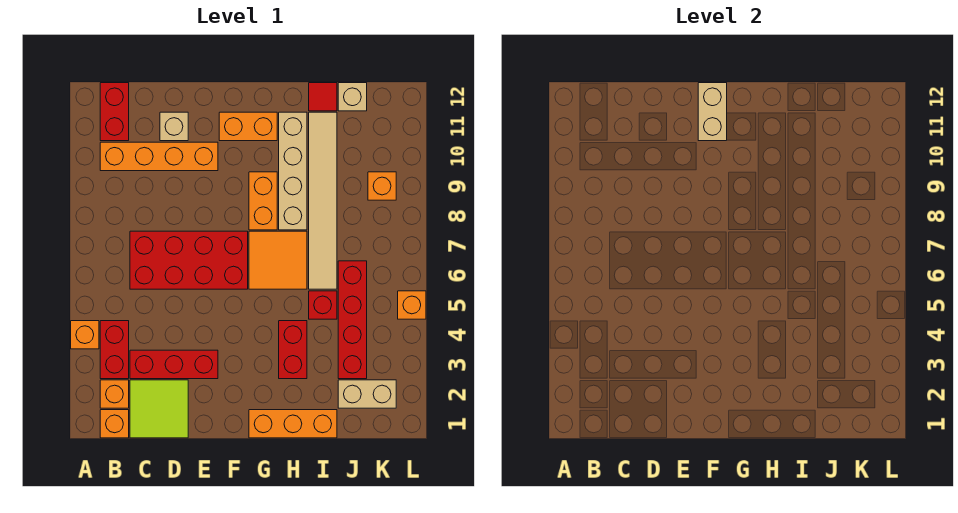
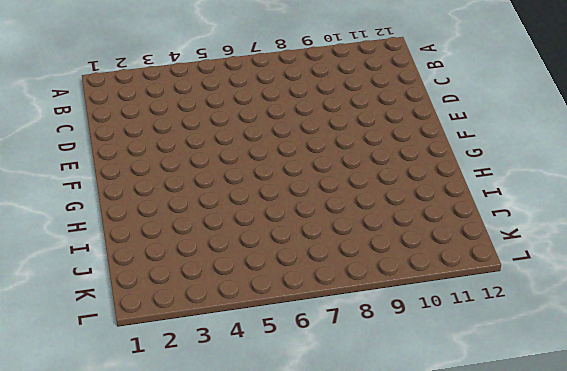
none -> orange brick A4 level 1
none -> orange brick B1 level 1
none -> orange brick B2 level 1

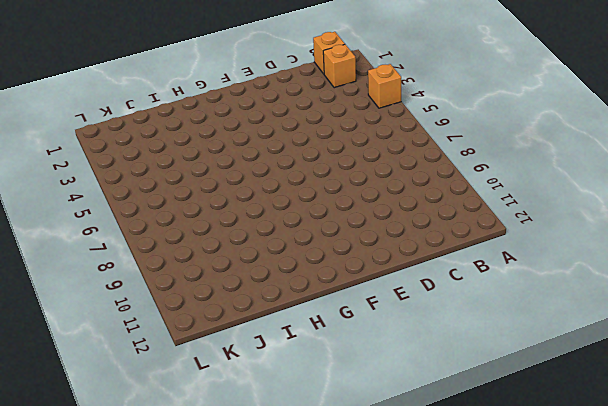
none -> red brick B3:B4 level 1
none -> orange brick B10:E10 level 1
none -> red brick B11:B12 level 1

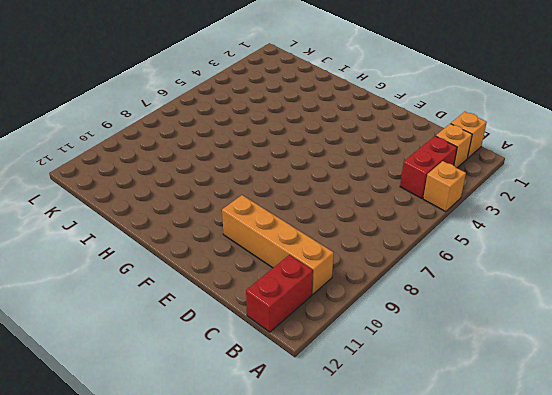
none -> lime tile C1:D2 level 1
none -> red brick C3:E3 level 1
none -> red brick C6:F7 level 1

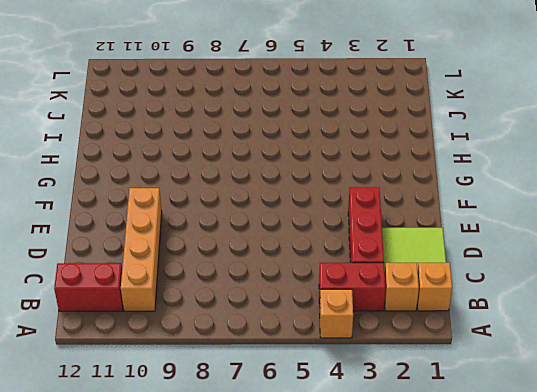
none -> red brick C6:F7 level 1
none -> tan brick D11 level 1
none -> orange brick F11:G11 level 1

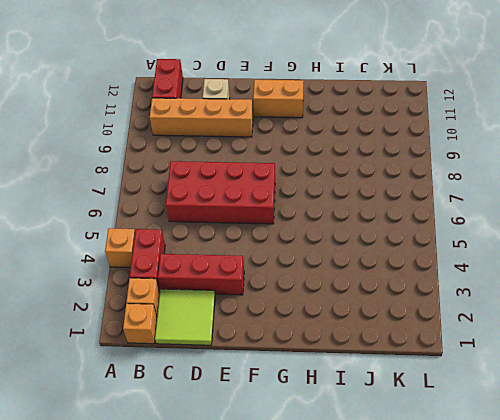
none -> orange brick G1:I1 level 1
none -> orange tile G6:H7 level 1
none -> orange brick G8:G9 level 1

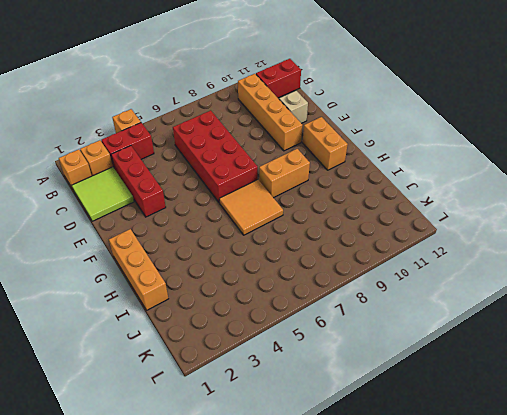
none -> red brick H3:H4 level 1
none -> tan brick H8:H11 level 1
none -> red brick I5 level 1

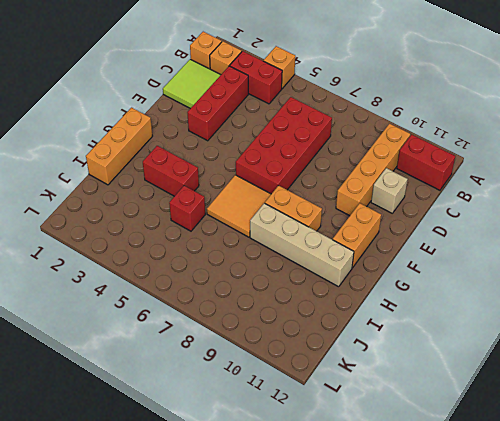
none -> tan tile I6:I11 level 1
none -> red tile I12 level 1
none -> tan brick J2:K2 level 1

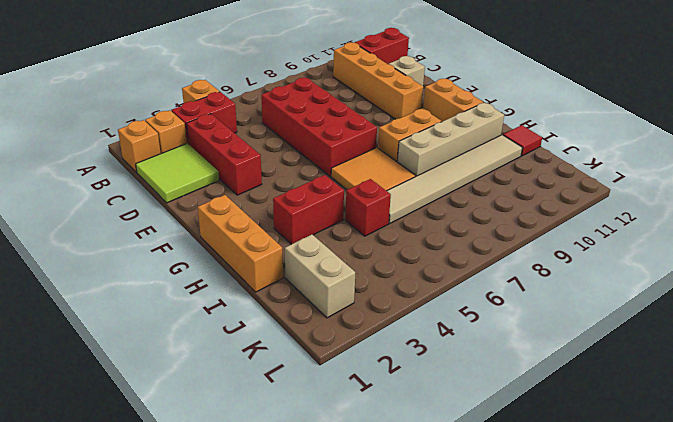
none -> red brick J3:J6 level 1
none -> tan brick J12 level 1
none -> orange brick K9 level 1

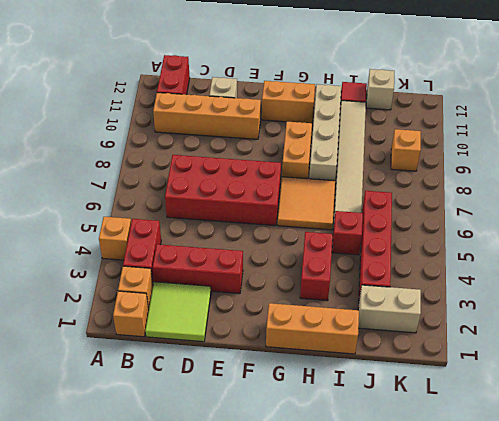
none -> orange brick L5 level 1
none -> tan brick F11:F12 level 2

